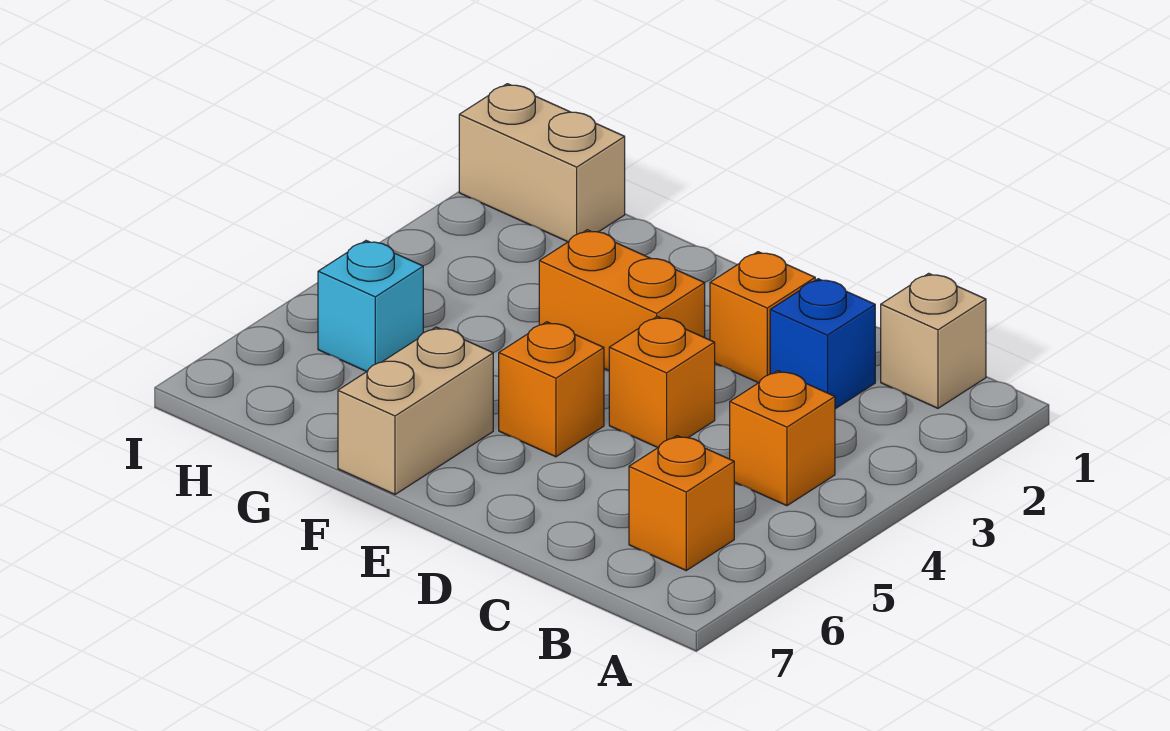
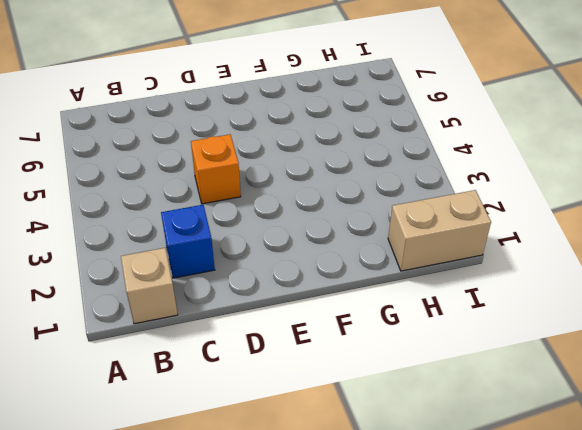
none -> orange brick B4 level 1
none -> orange brick B6 level 1

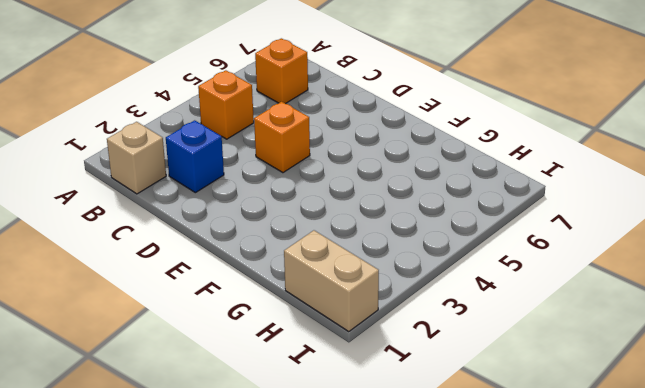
none -> orange brick D2 level 1
none -> orange brick E3:F3 level 1

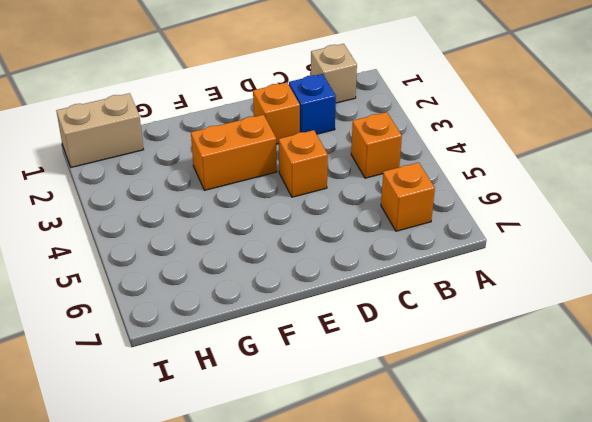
none -> orange brick E5 level 1
none -> tan brick F6:F7 level 1

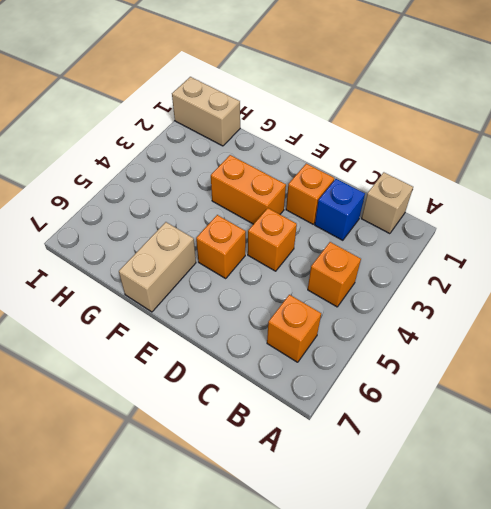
none -> cyan brick H5 level 1

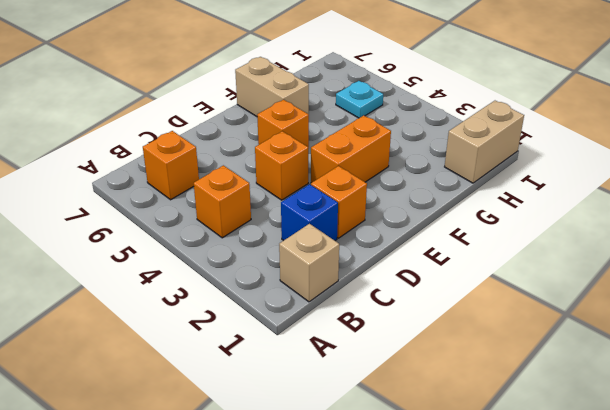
cyan plate H5 level 1 -> cyan brick H5 level 1

